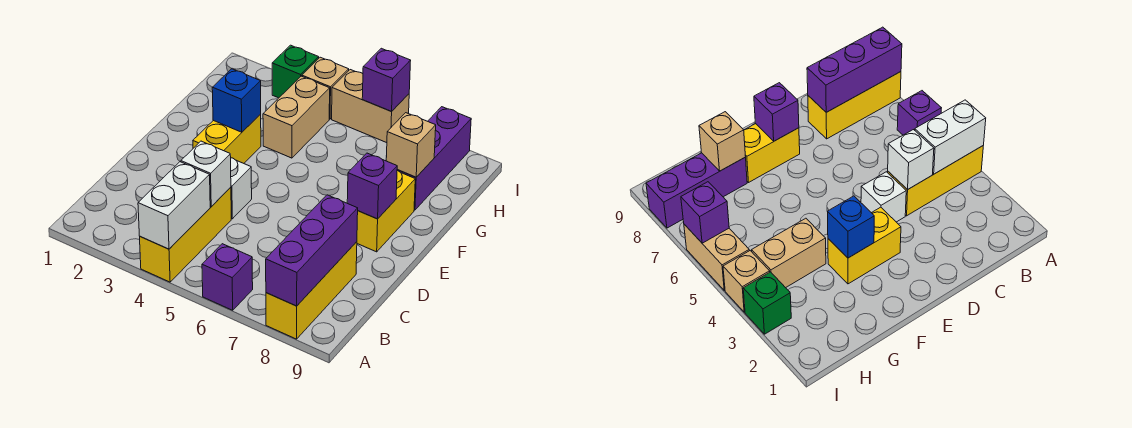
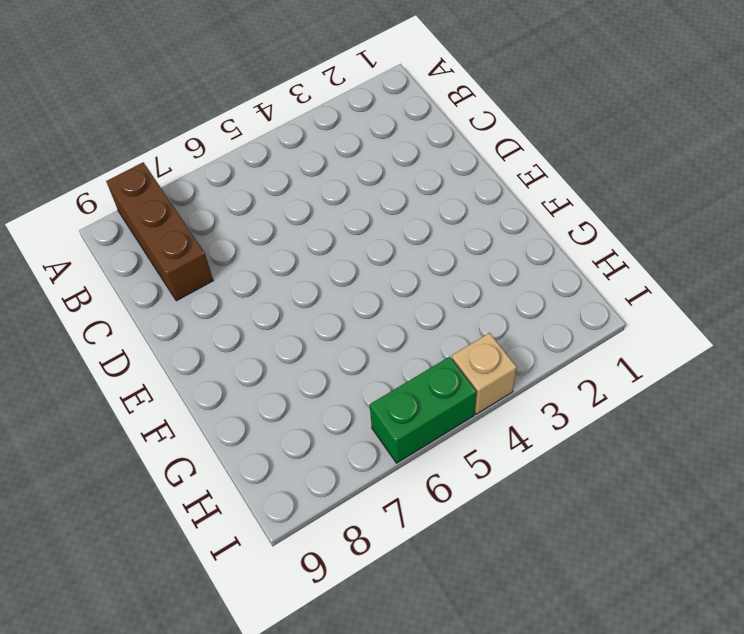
brown brick A8:C8 level 1 -> yellow brick A8:C8 level 1
green brick I5:I6 level 1 -> tan brick I5:I6 level 1
none -> yellow brick A4:C4 level 1
none -> purple brick A6 level 1
none -> white brick D4 level 1

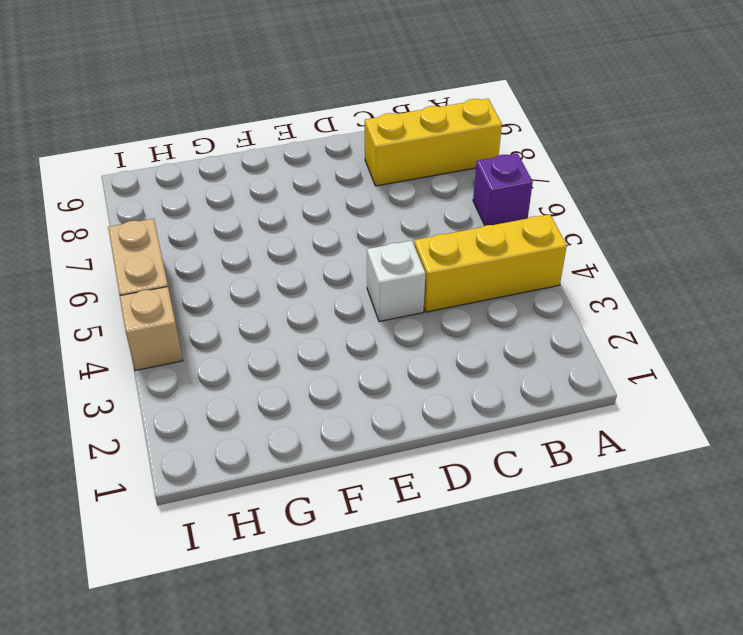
none -> yellow brick E3:F3 level 1
none -> yellow brick E8:F8 level 1
none -> tan brick G4:H4 level 1

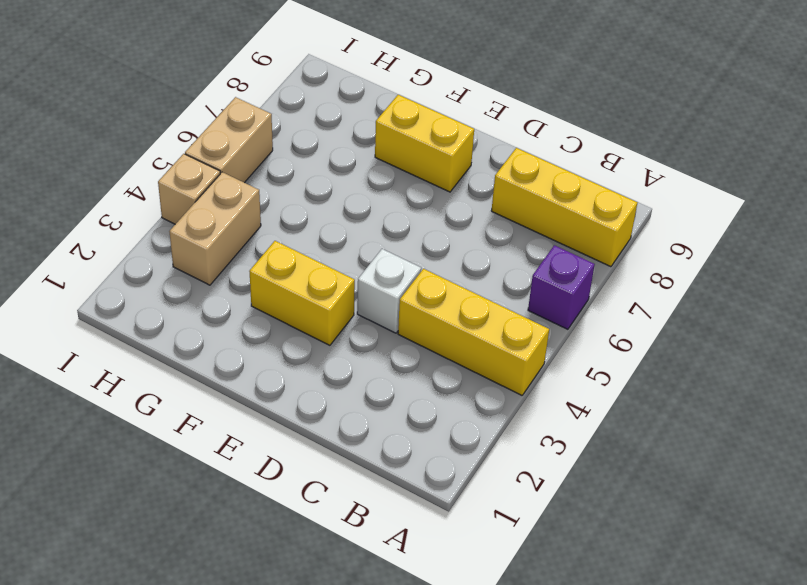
tan brick H3:H4 level 1 -> tan brick G4:H4 level 1
none -> purple brick G8:I8 level 1
none -> green brick I3 level 1
none -> white brick A4:B4 level 2

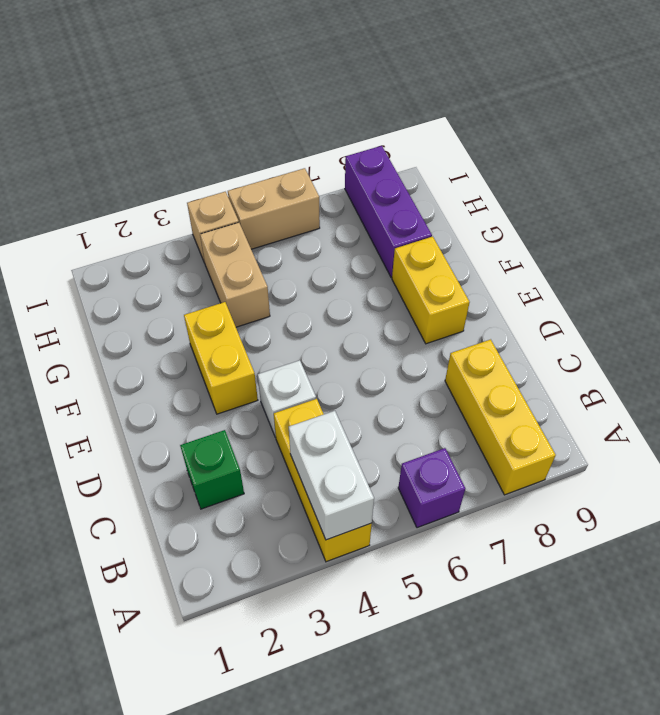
green brick C2 level 1 -> green brick I3 level 1
none -> purple brick A8:C8 level 2
none -> white brick C4 level 2
none -> purple brick E8 level 2

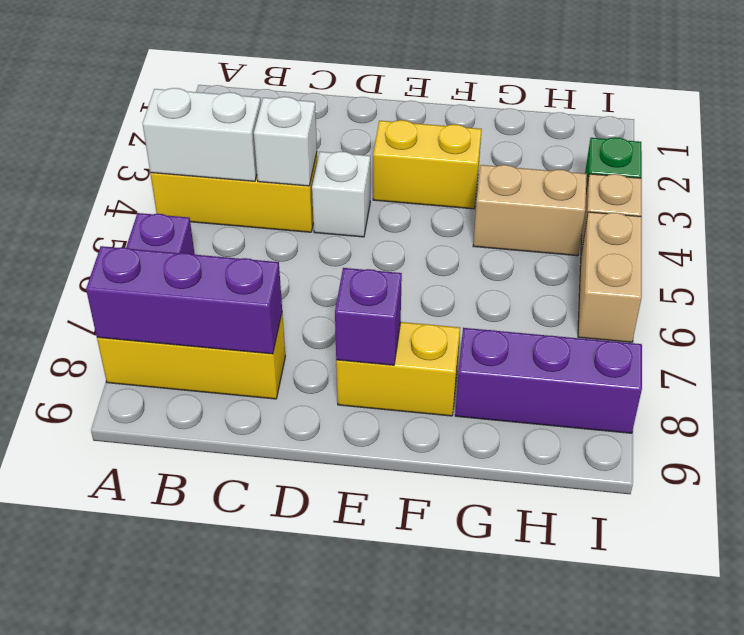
none -> blue brick F3 level 2
none -> tan brick G8 level 2
none -> purple brick I6 level 2

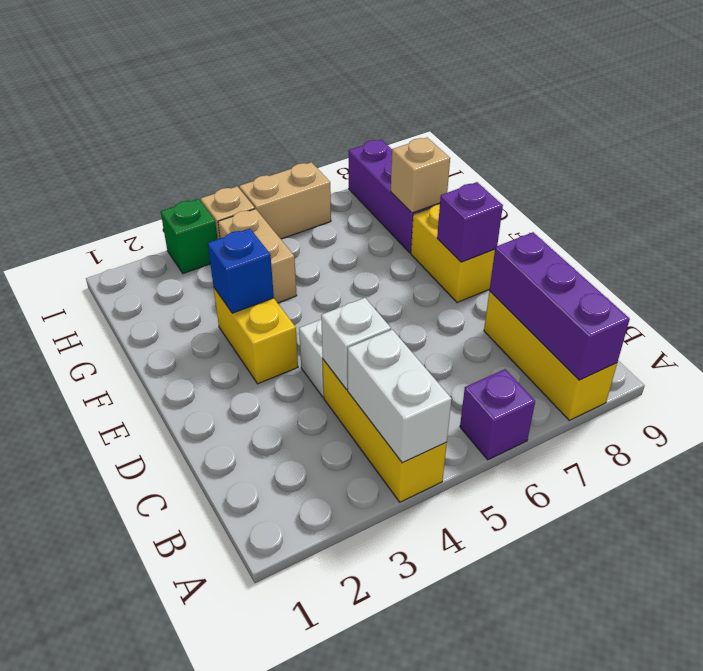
none -> purple brick I6 level 2

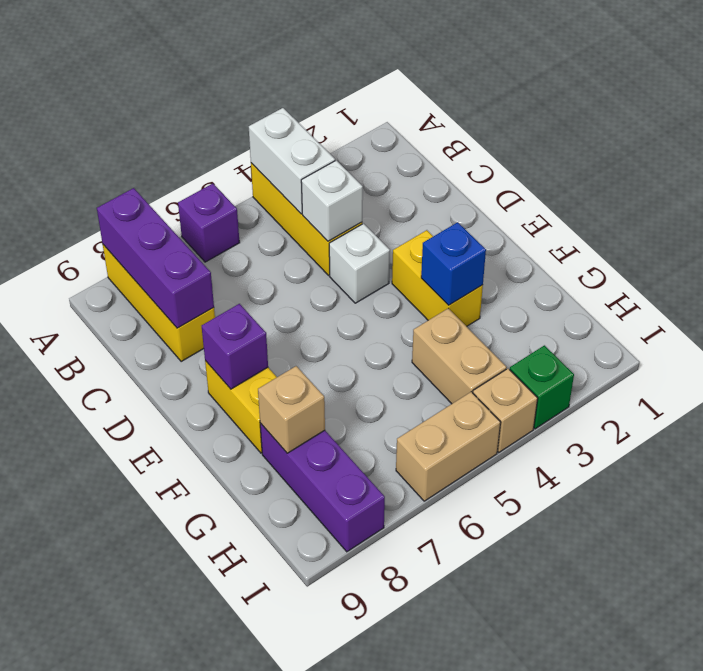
none -> purple brick I6 level 2

